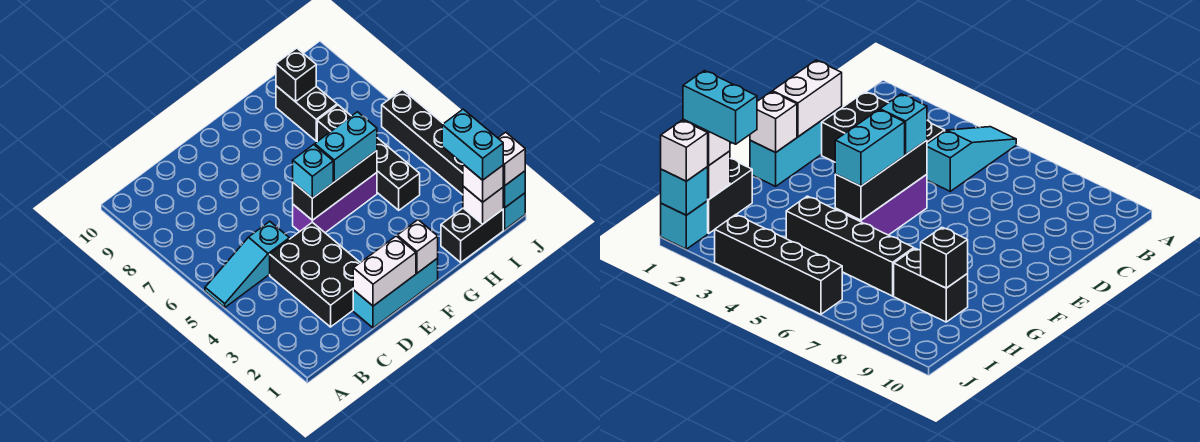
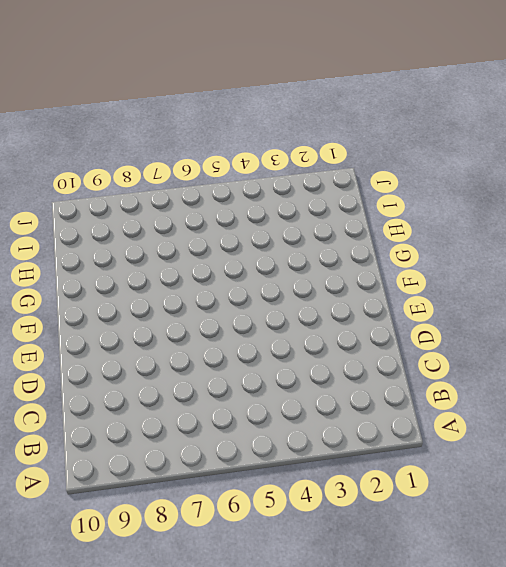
none -> cyan slope A5:C5 level 1 top C
none -> black brick C2:D4 level 1
none -> cyan brick D1:F1 level 1

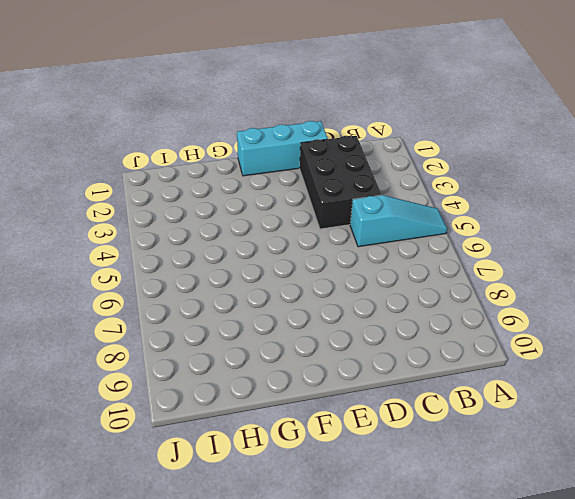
none -> purple brick E5:G5 level 1
none -> black brick H1:I1 level 1
none -> black brick H4:H7 level 1

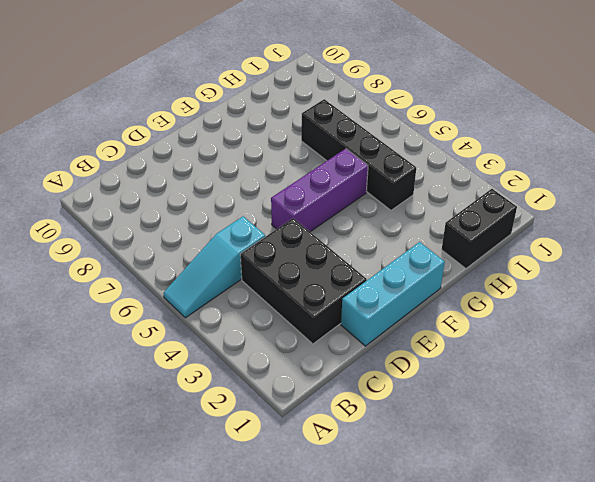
none -> black brick H8:H9 level 1
none -> cyan brick J1 level 1
none -> black brick J3:J6 level 1

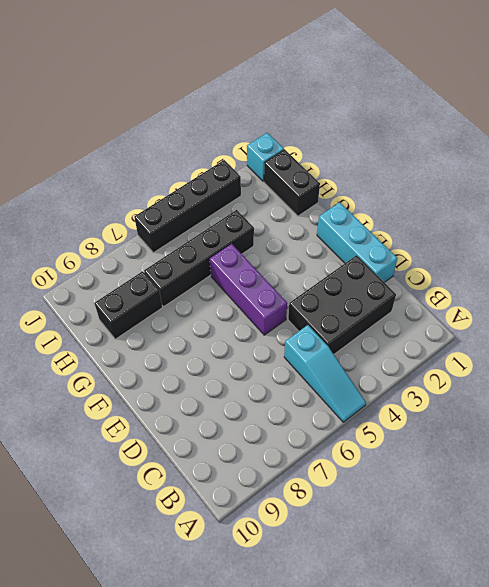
none -> white brick D1:E1 level 2
none -> black brick E5:G5 level 2
none -> white brick F1 level 2

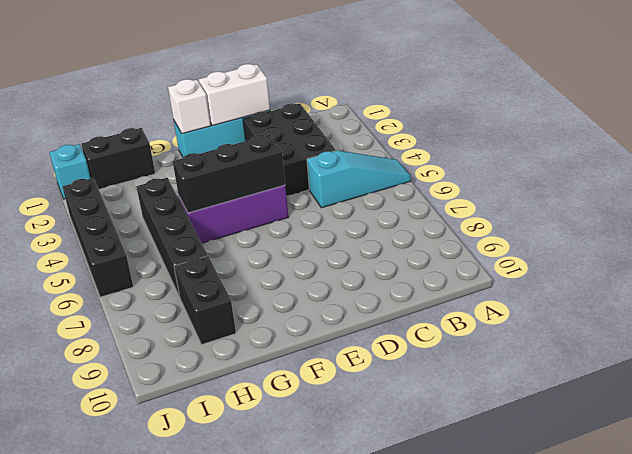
none -> black brick H9 level 2
none -> white brick I1 level 2
none -> cyan brick J1 level 2

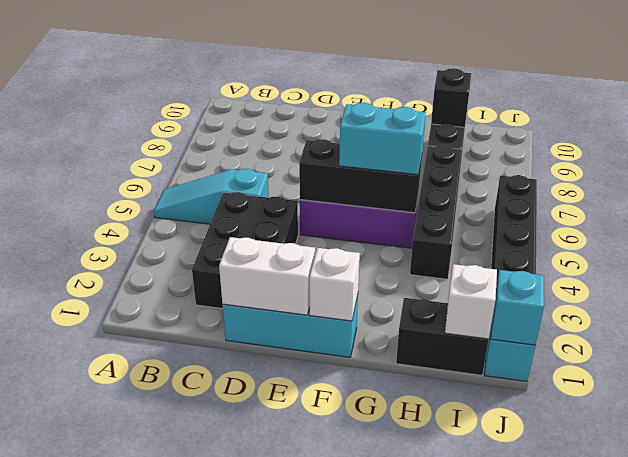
none -> cyan brick E5 level 3
none -> white brick I1 level 3
none -> white brick J1 level 3

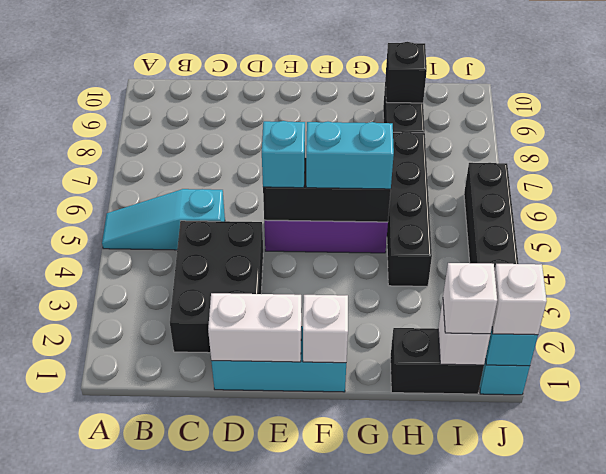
none -> cyan brick I1:I2 level 4

